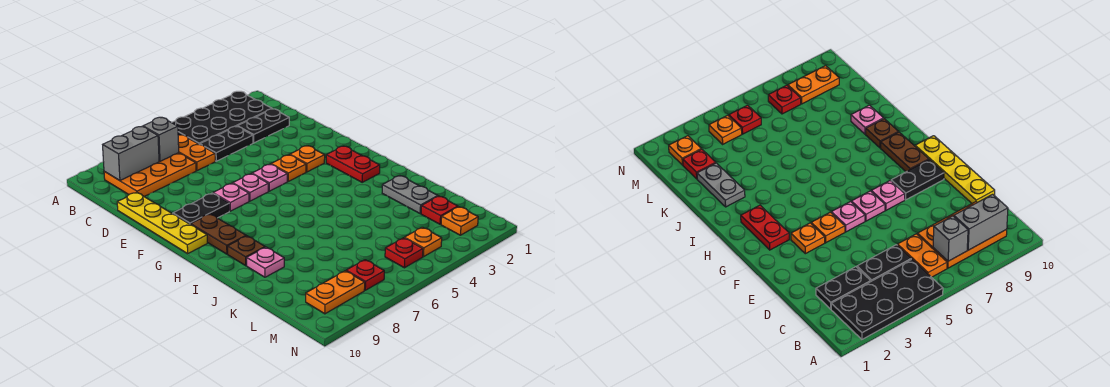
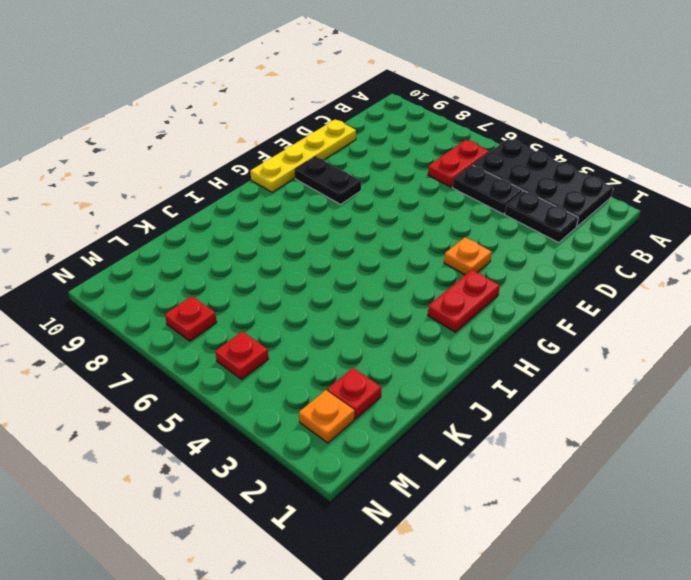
red plate B6:C6 level 1 -> orange plate B6:C6 level 1
none -> orange plate B7:C9 level 1
none -> orange plate F4 level 1
none -> pink plate F5 level 1

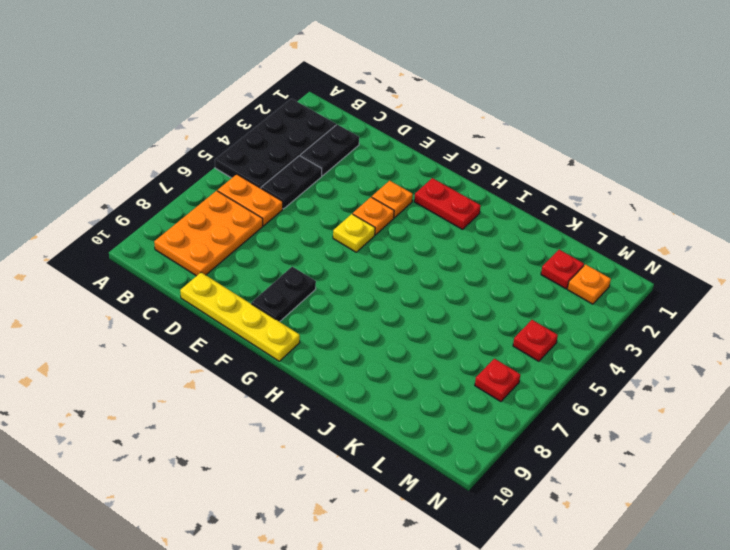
yellow plate F5 level 1 -> pink plate F5 level 1
none -> pink plate F6 level 1
none -> pink plate F7 level 1
none -> brown plate G9:H9 level 1

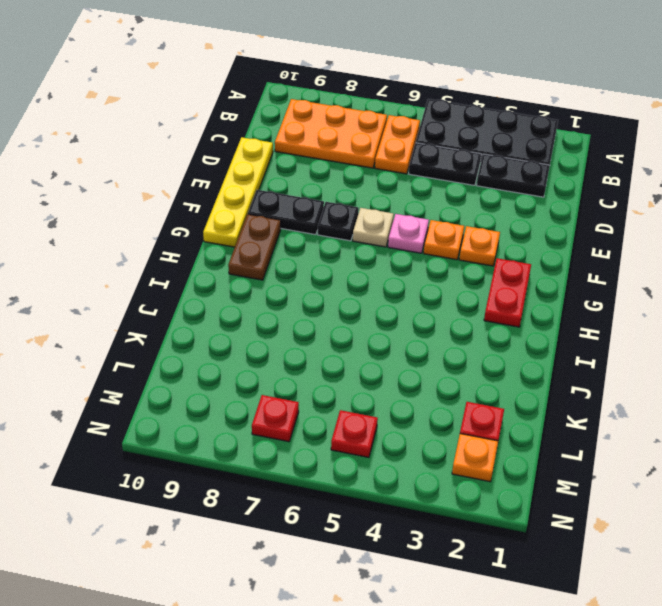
tan plate F6 level 1 -> pink plate F6 level 1
black plate F7 level 1 -> pink plate F7 level 1
none -> brown plate I9 level 1
none -> grey plate J2:K2 level 1
none -> pink plate J9 level 1

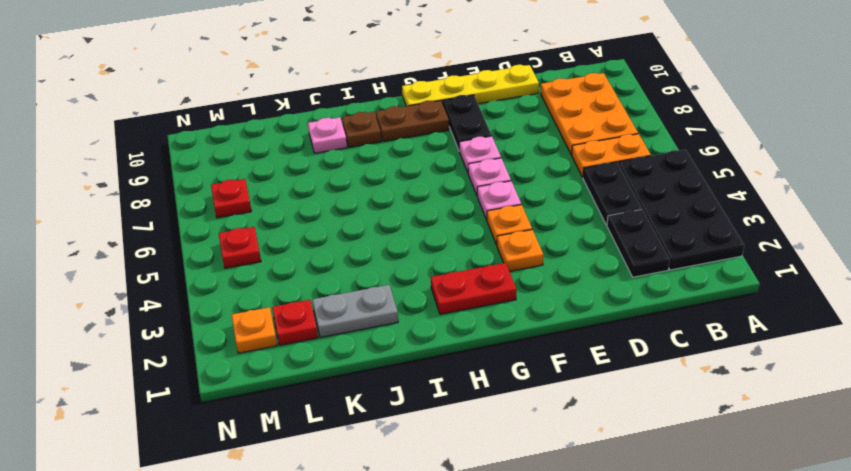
none -> orange plate M4 level 1
none -> orange plate M8:M9 level 1
none -> grey brick B7 level 2

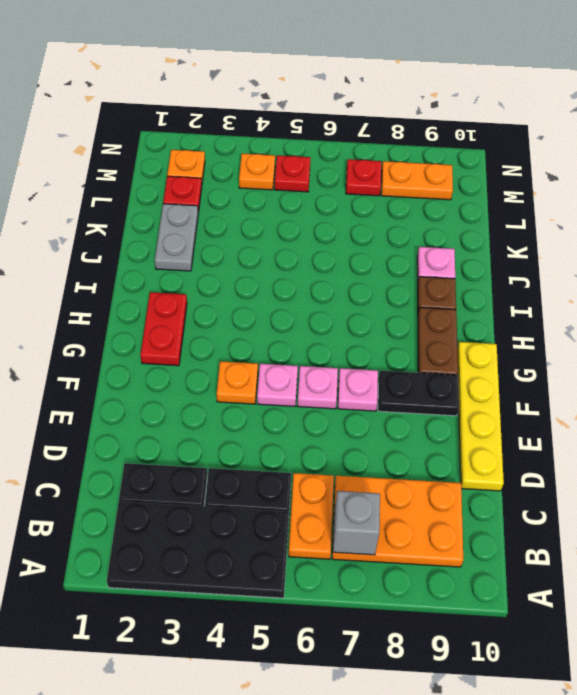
none -> orange plate F3 level 1
none -> grey brick B8:B9 level 2

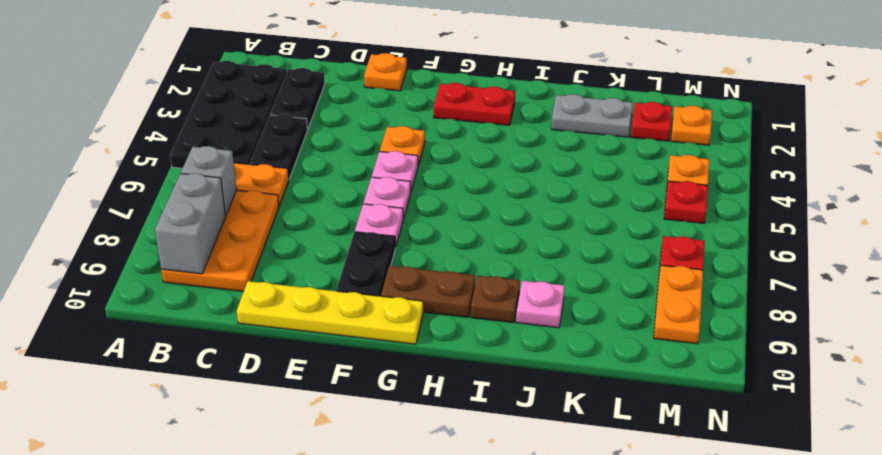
orange plate E1 level 1 -> orange plate F3 level 1

